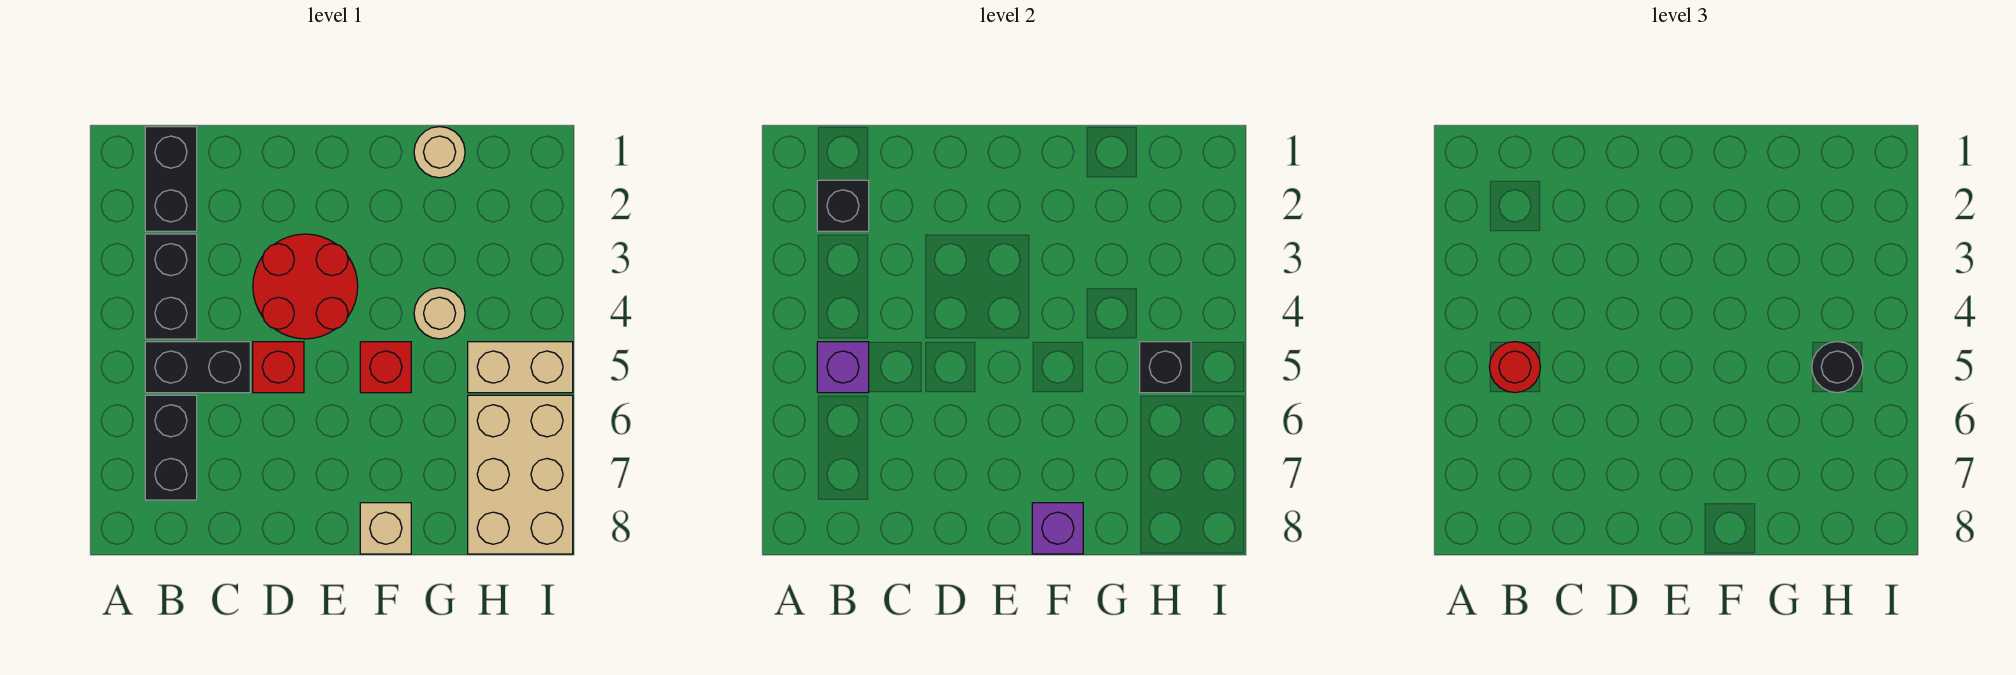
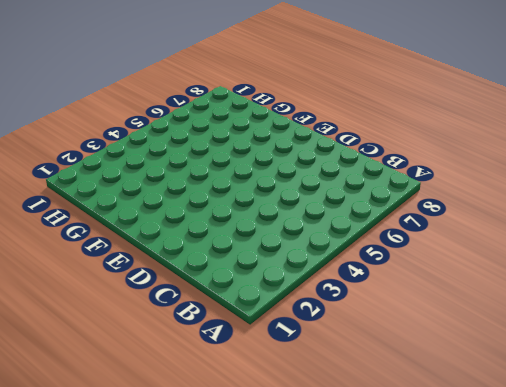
none -> black brick B1:B2 level 1
none -> black brick B3:B4 level 1
none -> black brick B5:C5 level 1

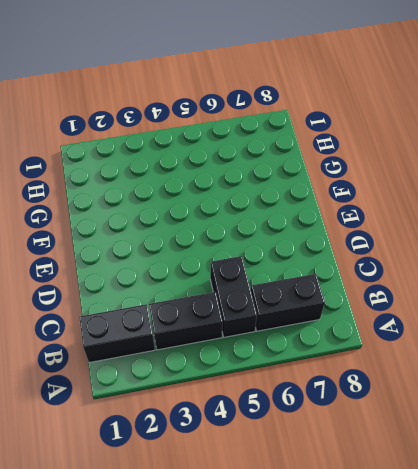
none -> red round brick D3:E4 level 1
none -> red brick D5 level 1
none -> red brick F5 level 1

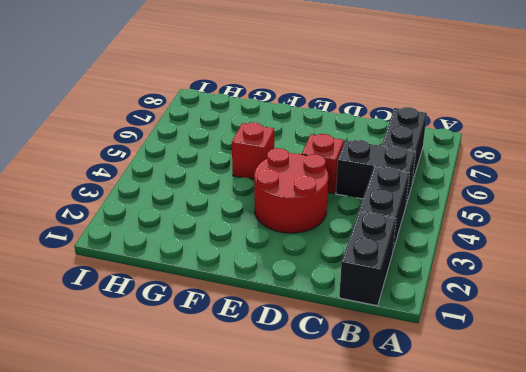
none -> tan brick F8 level 1
none -> tan round brick G1 level 1
none -> tan round brick G4 level 1

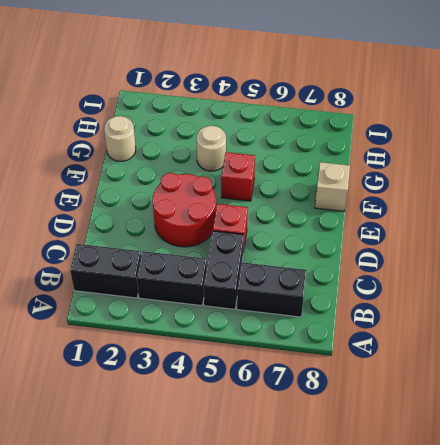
none -> tan brick H5:I5 level 1
none -> tan brick H6:I8 level 1
none -> black brick B2 level 2

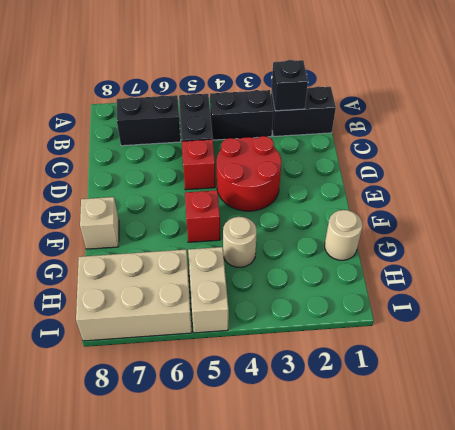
none -> purple brick B5 level 2
none -> purple brick F8 level 2
none -> black brick H5 level 2

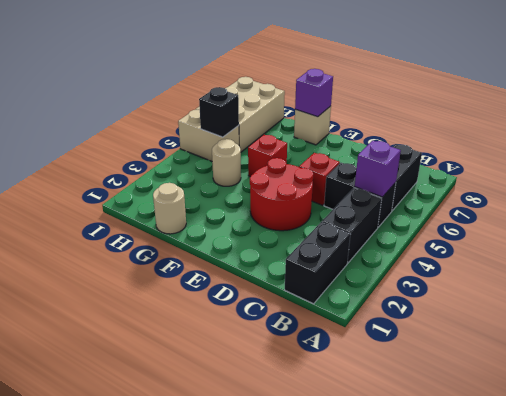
none -> black brick B2 level 2
none -> red round brick B5 level 3
none -> black round brick H5 level 3

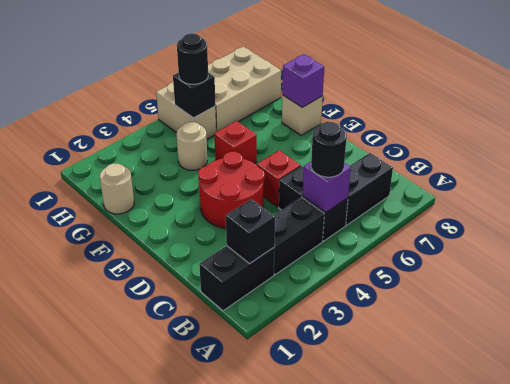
black round brick B5 level 3 -> red round brick B5 level 3

